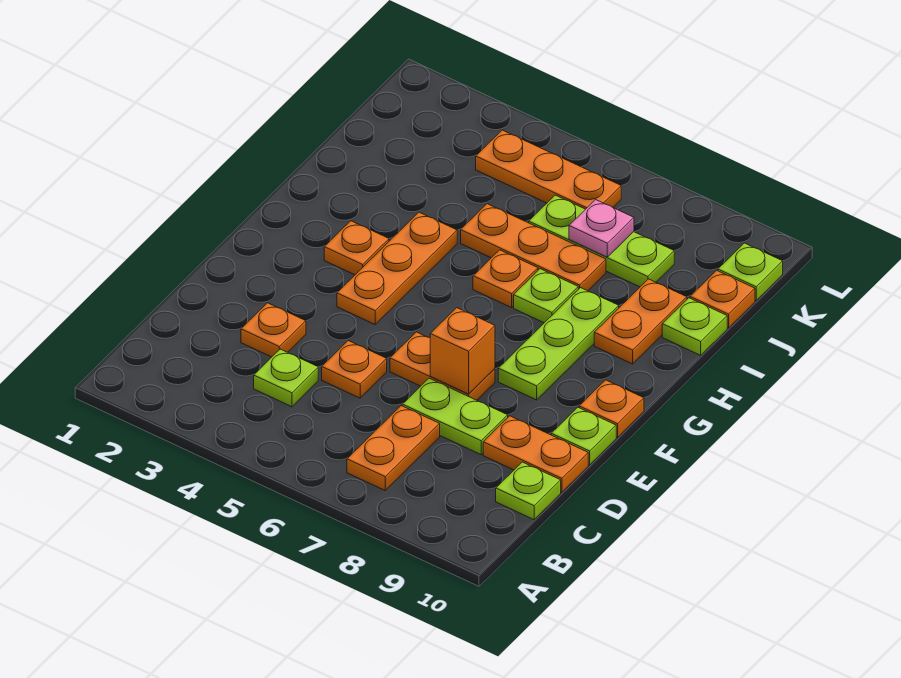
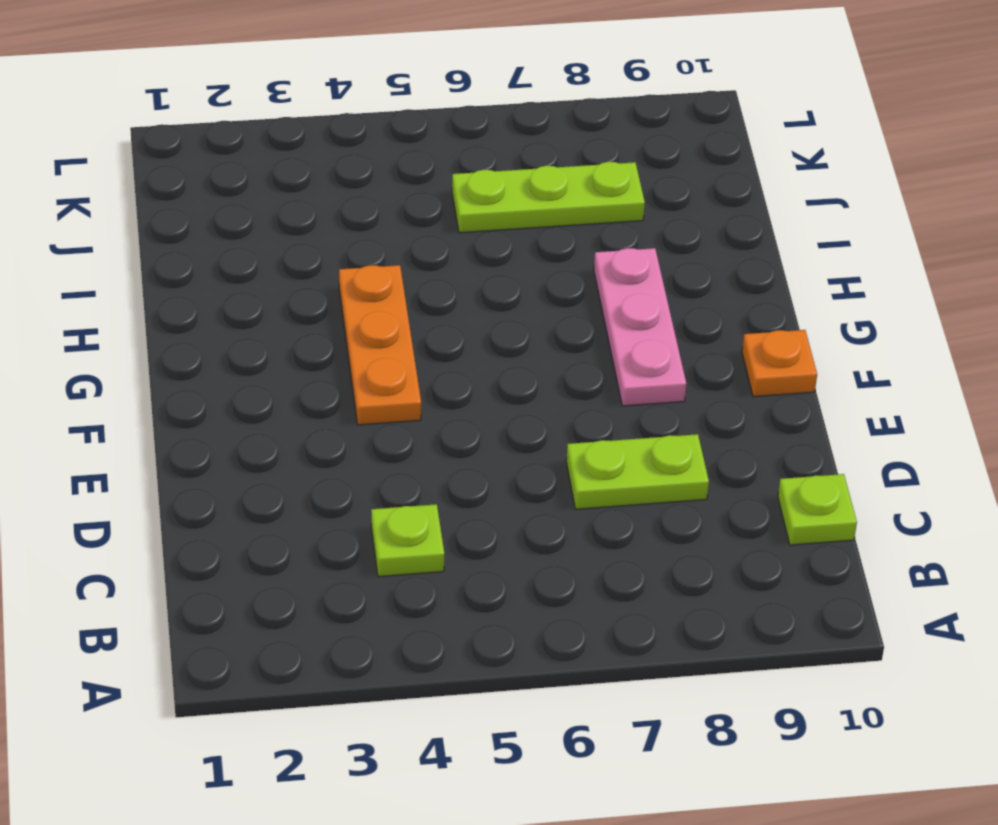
pink plate F8:H8 level 1 -> lime plate F8:H8 level 1
none -> orange plate B7:C7 level 1
none -> orange plate D3 level 1
none -> orange plate D5 level 1

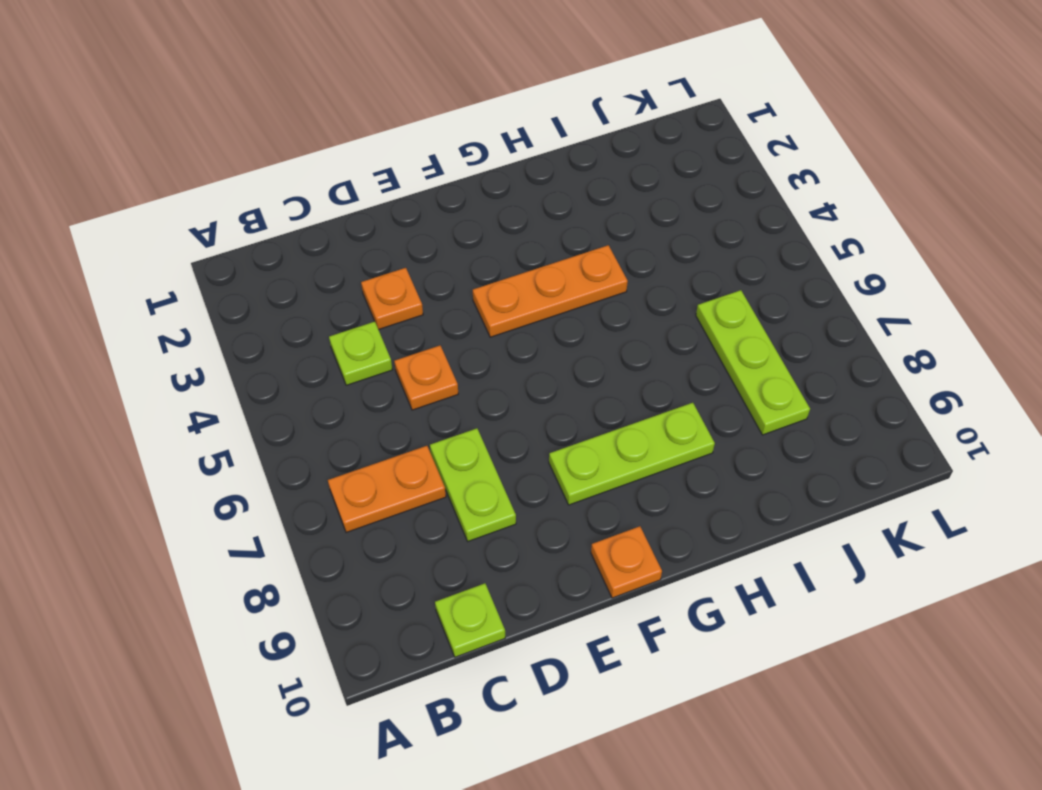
none -> orange plate D9:D10 level 1
none -> orange plate E6:E7 level 1
none -> lime plate E10 level 1

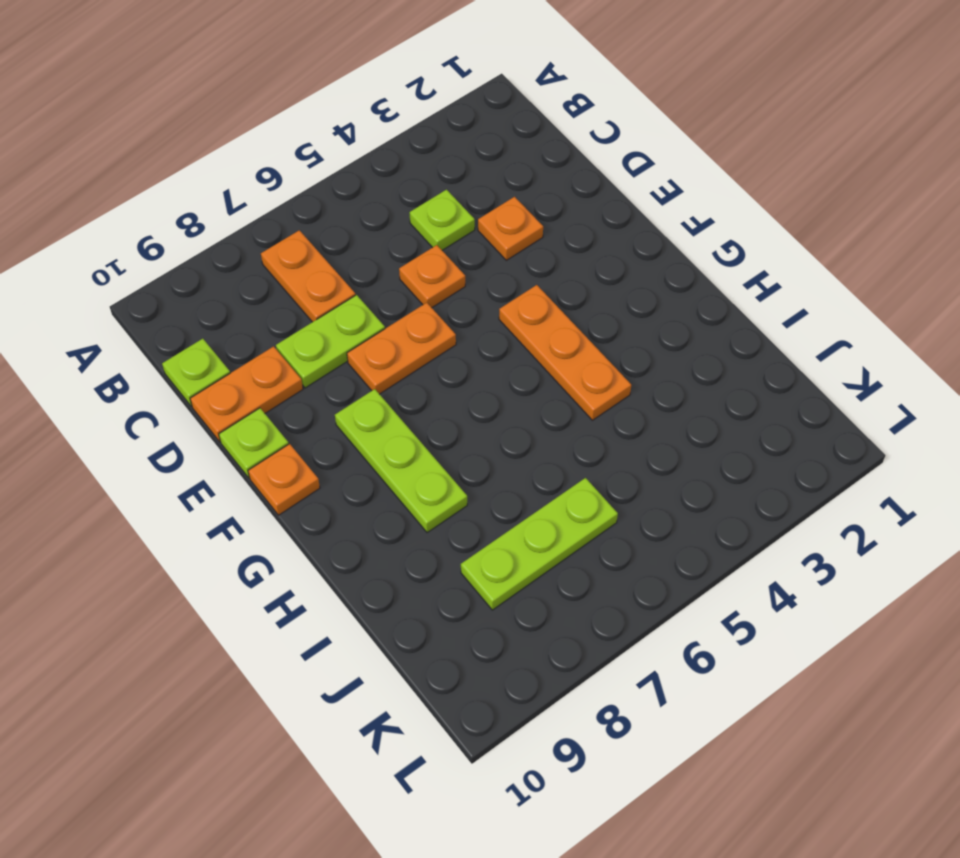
none -> orange plate G3 level 1
none -> orange plate H6 level 1
none -> lime plate H7 level 1

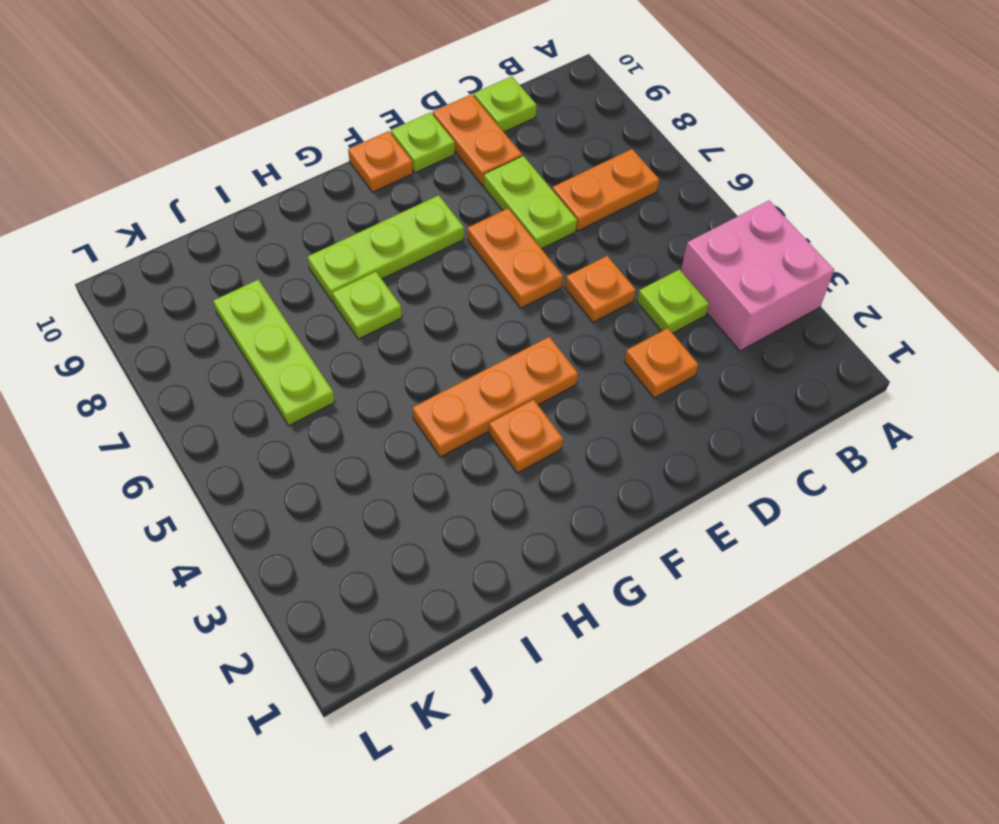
pink brick A3:B4 level 1 -> none
none -> orange plate H6 level 1
none -> orange plate H9:I9 level 1
none -> orange plate I5:I7 level 1

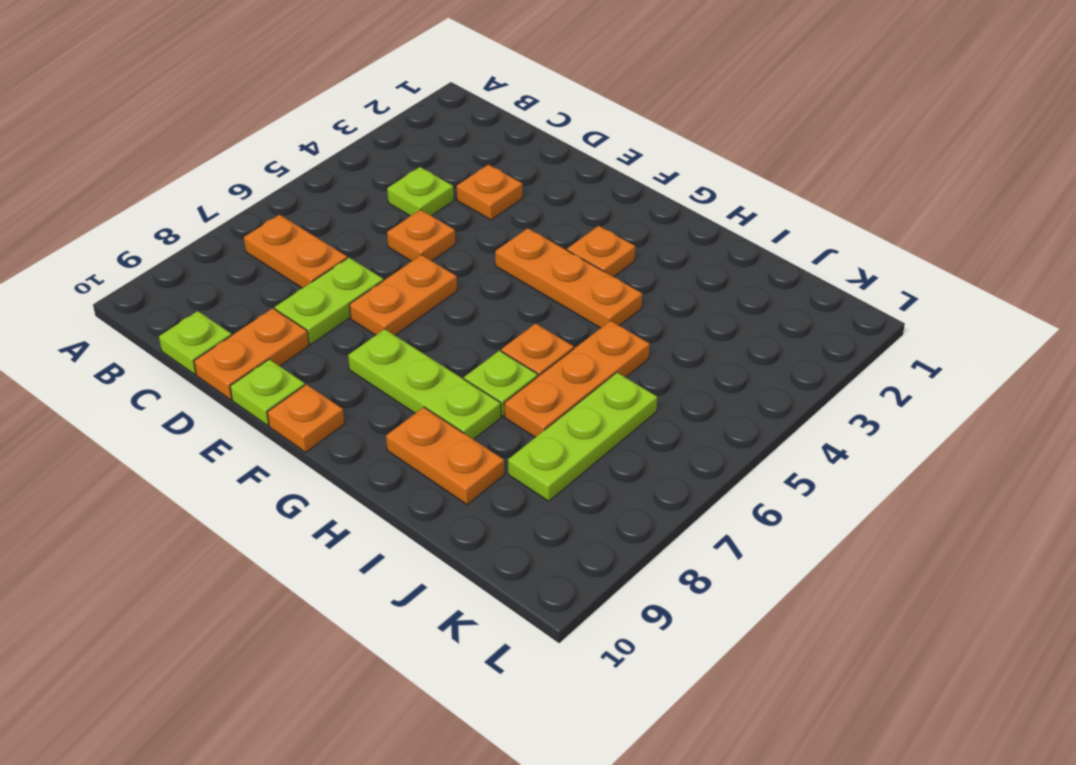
none -> lime plate I10 level 1
none -> orange plate J10 level 1
none -> orange plate K4:K6 level 1

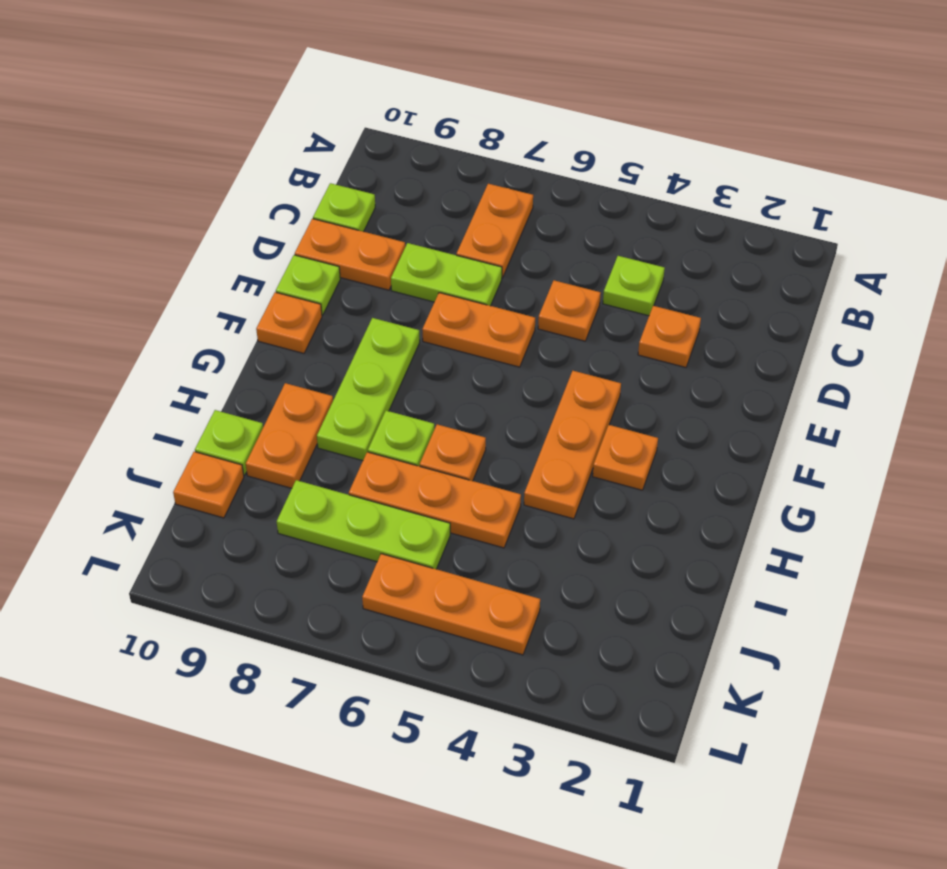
none -> lime plate K10 level 1
none -> orange brick E7 level 2
none -> pink plate J7 level 2

